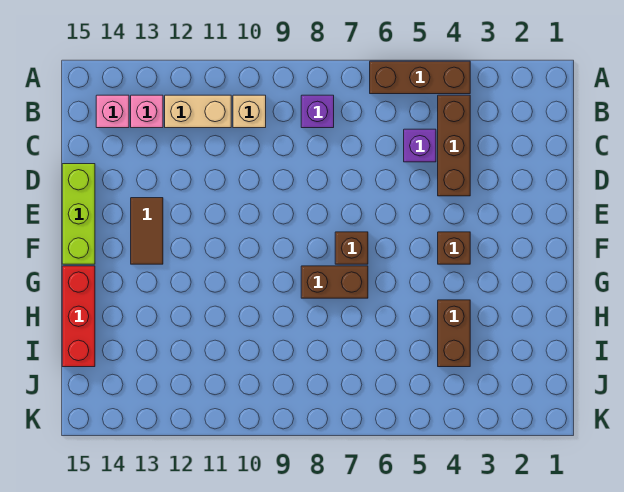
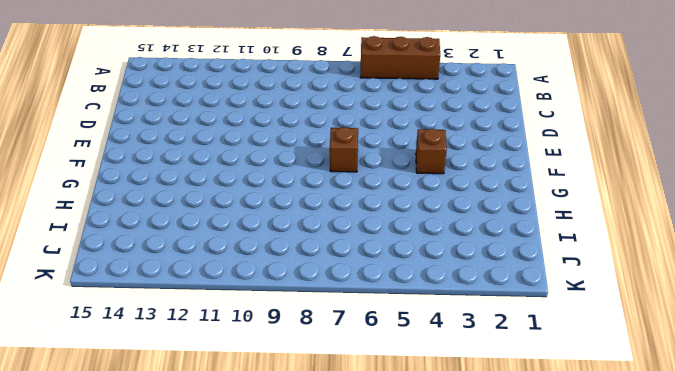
none -> brown brick B4:D4 level 1
none -> purple brick B8 level 1
none -> tan brick B10 level 1

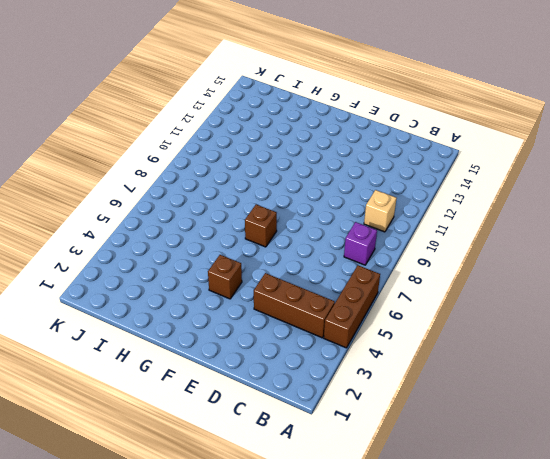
none -> tan brick B11:B12 level 1
none -> pink brick B13 level 1
none -> pink brick B14 level 1

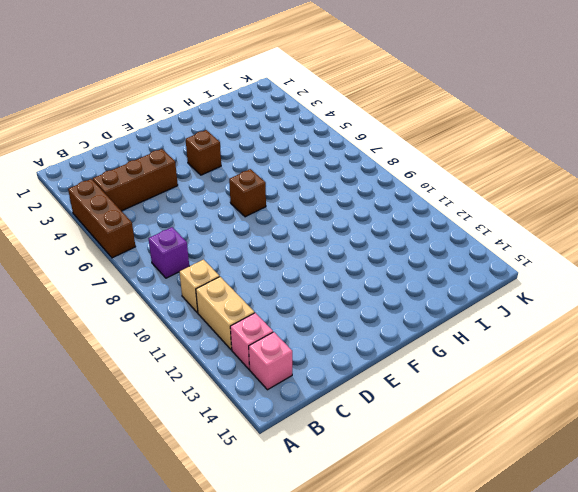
none -> purple brick C5 level 1
none -> lime brick D15:F15 level 1
none -> brown tile E13:F13 level 1

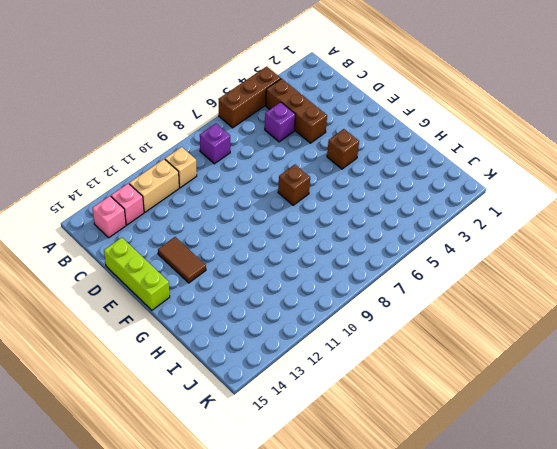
none -> brown brick G7:G8 level 1
none -> red brick G15:I15 level 1
none -> brown brick H4:I4 level 1

